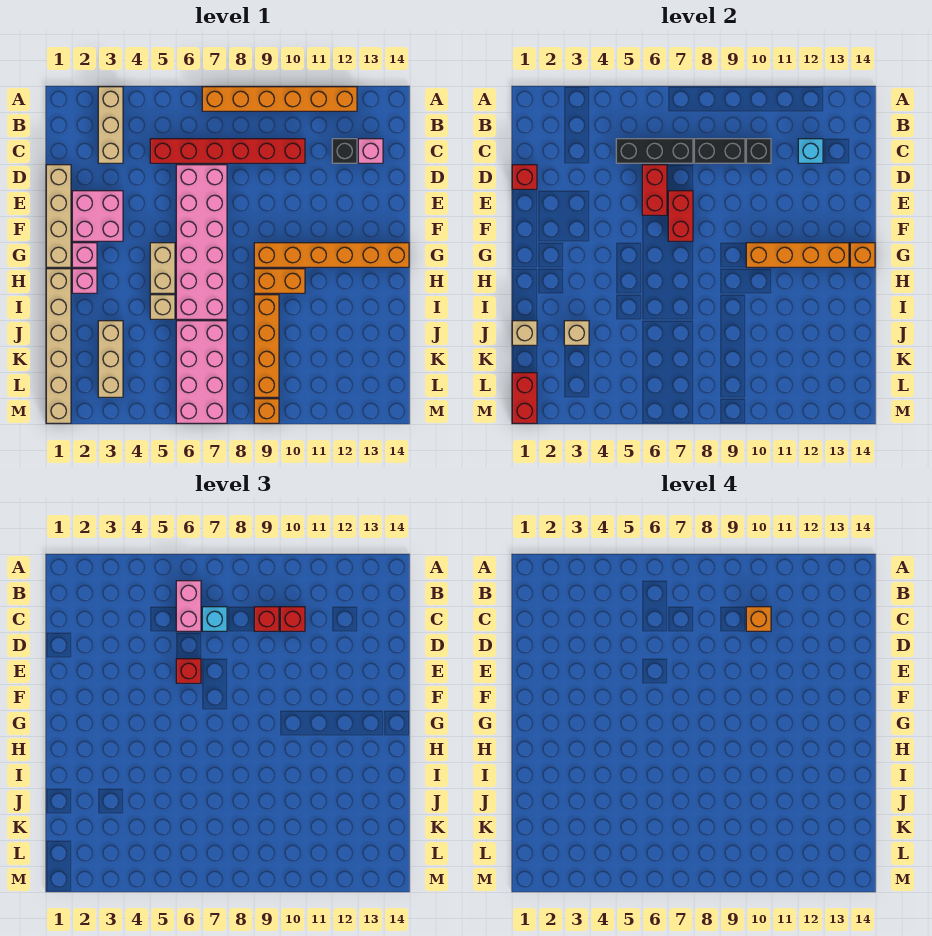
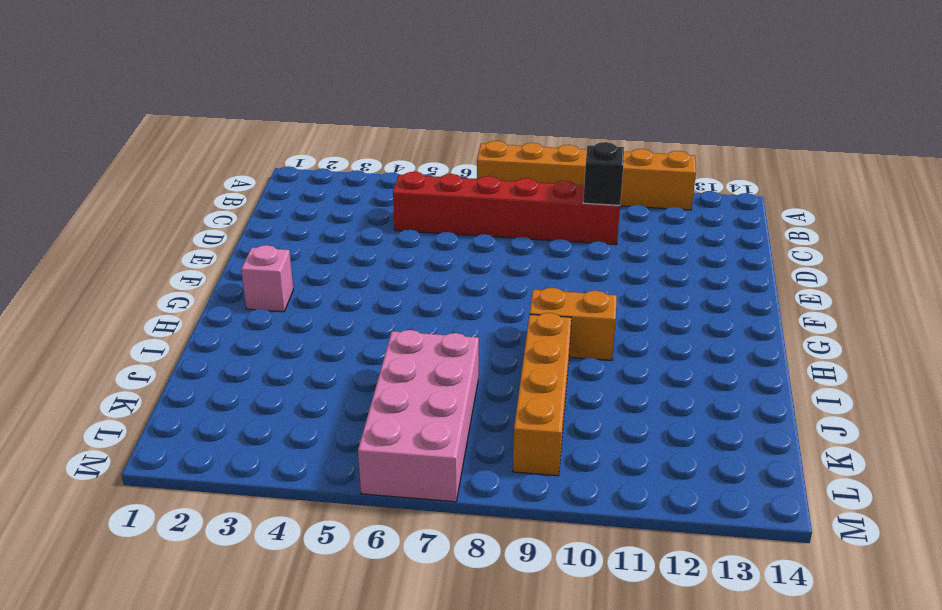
none -> tan brick A3:C3 level 1
none -> black brick C12 level 1
none -> pink brick C13 level 1
none -> tan brick D1:G1 level 1

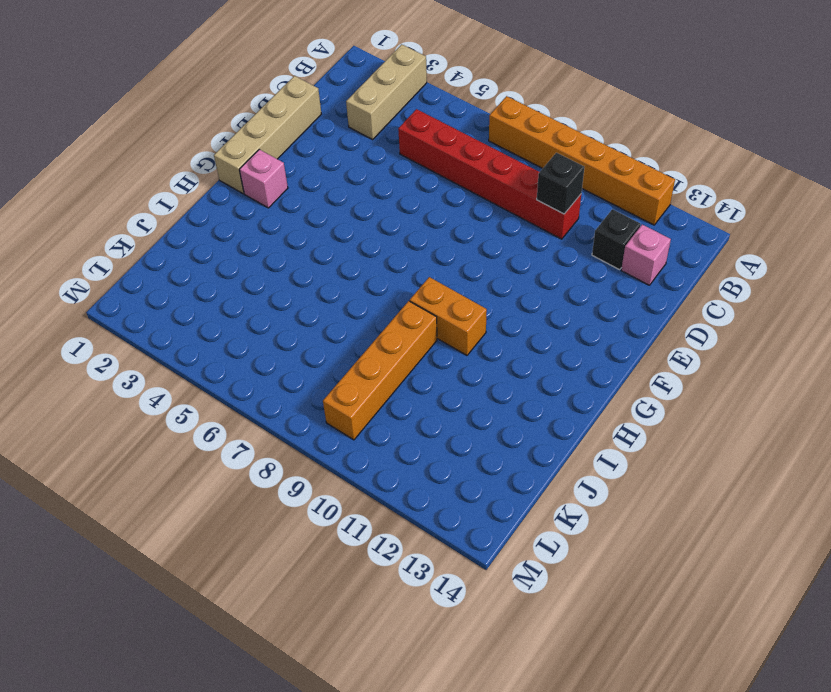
none -> pink brick D6:I7 level 1
none -> pink brick E2:F3 level 1
none -> tan brick G5:H5 level 1
none -> orange brick G9:G14 level 1

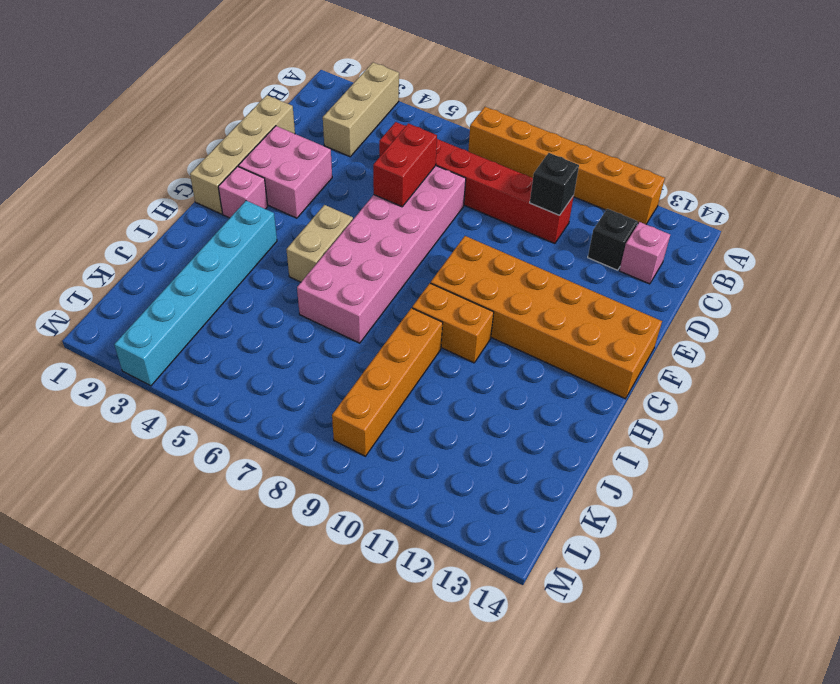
orange brick F9:G14 level 1 -> orange brick G9:G14 level 1
cyan brick H3:M3 level 1 -> tan brick J3:L3 level 1
none -> tan brick H1:M1 level 1
none -> pink brick H2 level 1
none -> tan brick I5 level 1
none -> pink brick J6:M7 level 1

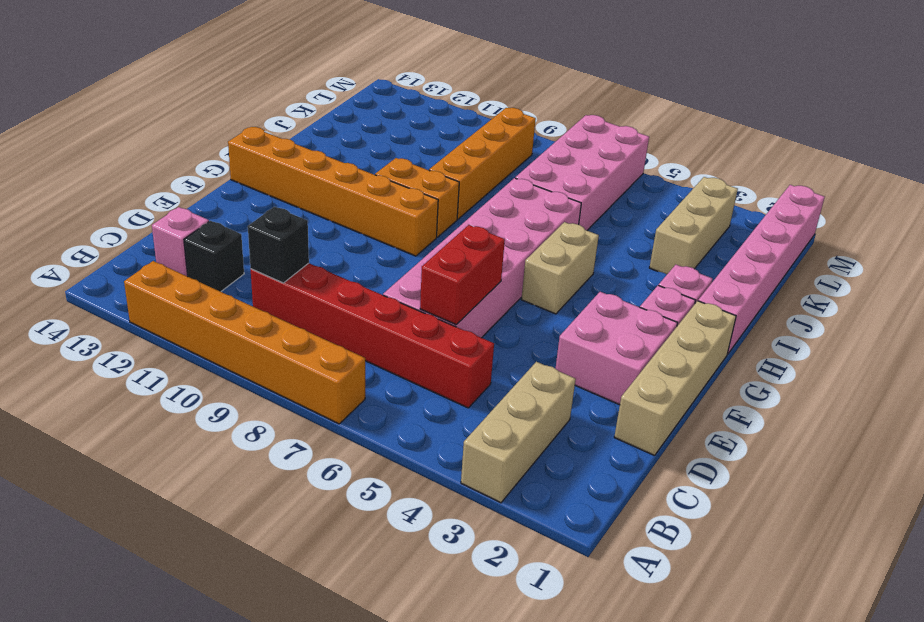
pink brick H1:M1 level 1 -> tan brick H1:M1 level 1
none -> tan brick I5 level 1
none -> orange brick M9 level 1
none -> black brick C5:C7 level 2
none -> black brick C8:C9 level 2

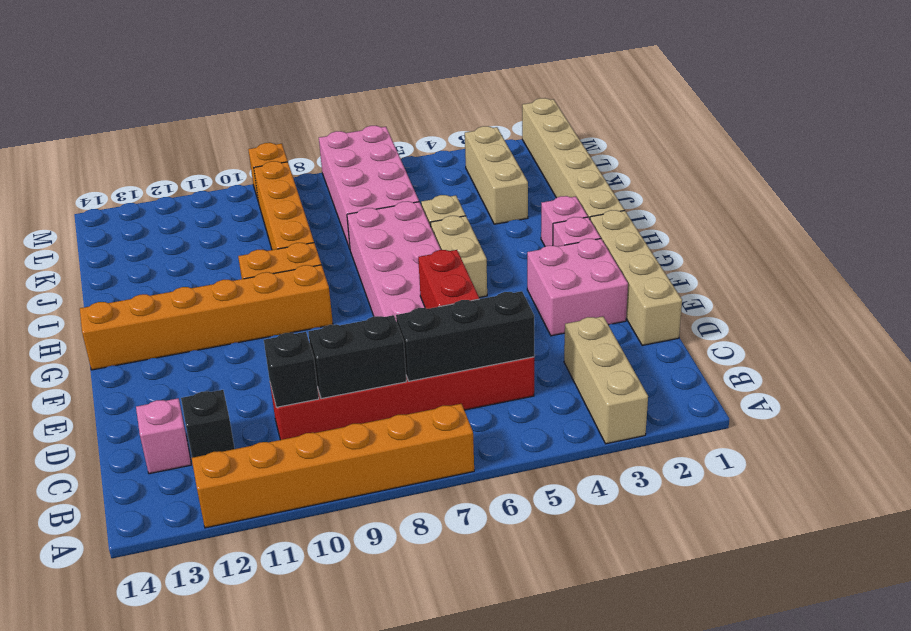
none -> cyan brick C12 level 2
none -> red brick D1 level 2
none -> red brick E7:F7 level 2
none -> orange brick G10:G13 level 2

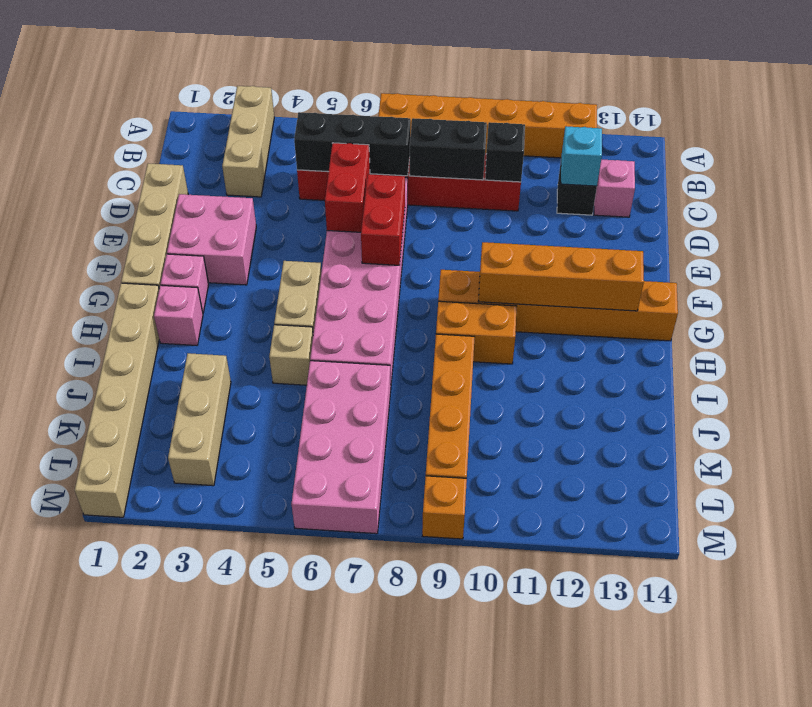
none -> red brick D1 level 2
none -> orange brick G14 level 2
none -> tan brick J1 level 2
none -> tan brick J3 level 2

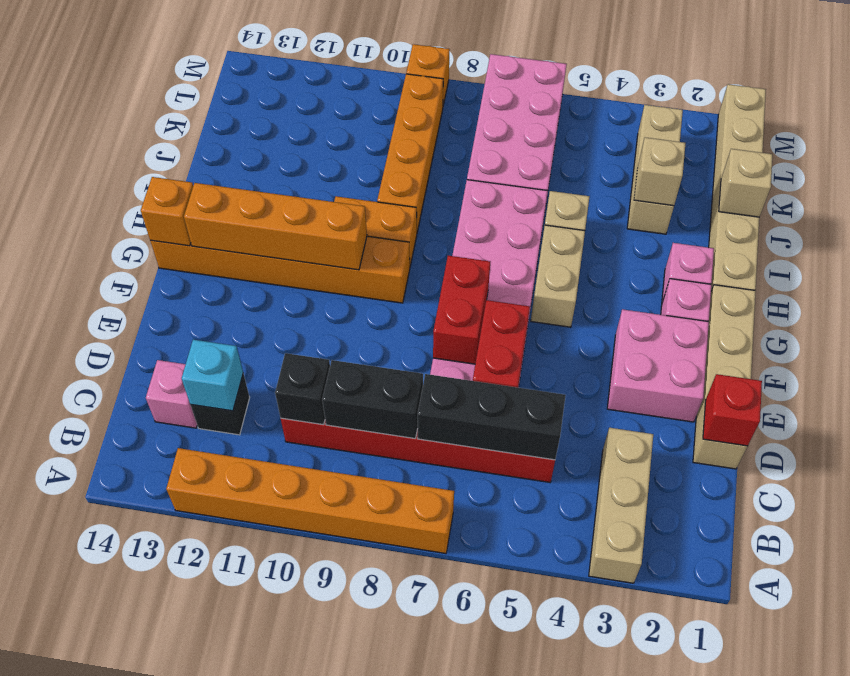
none -> red brick L1:M1 level 2
none -> pink brick B6:C6 level 3
none -> cyan brick C7 level 3
none -> red brick C9 level 3

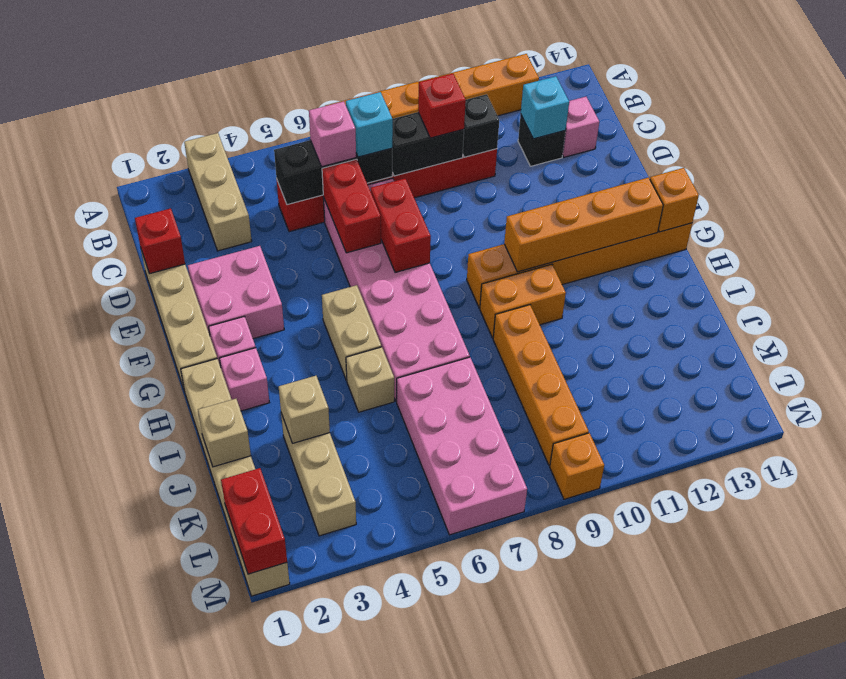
pink brick C6 level 3 -> pink brick B6:C6 level 3
none -> red brick C10 level 3
none -> red brick E6 level 3
none -> orange brick C10 level 4

